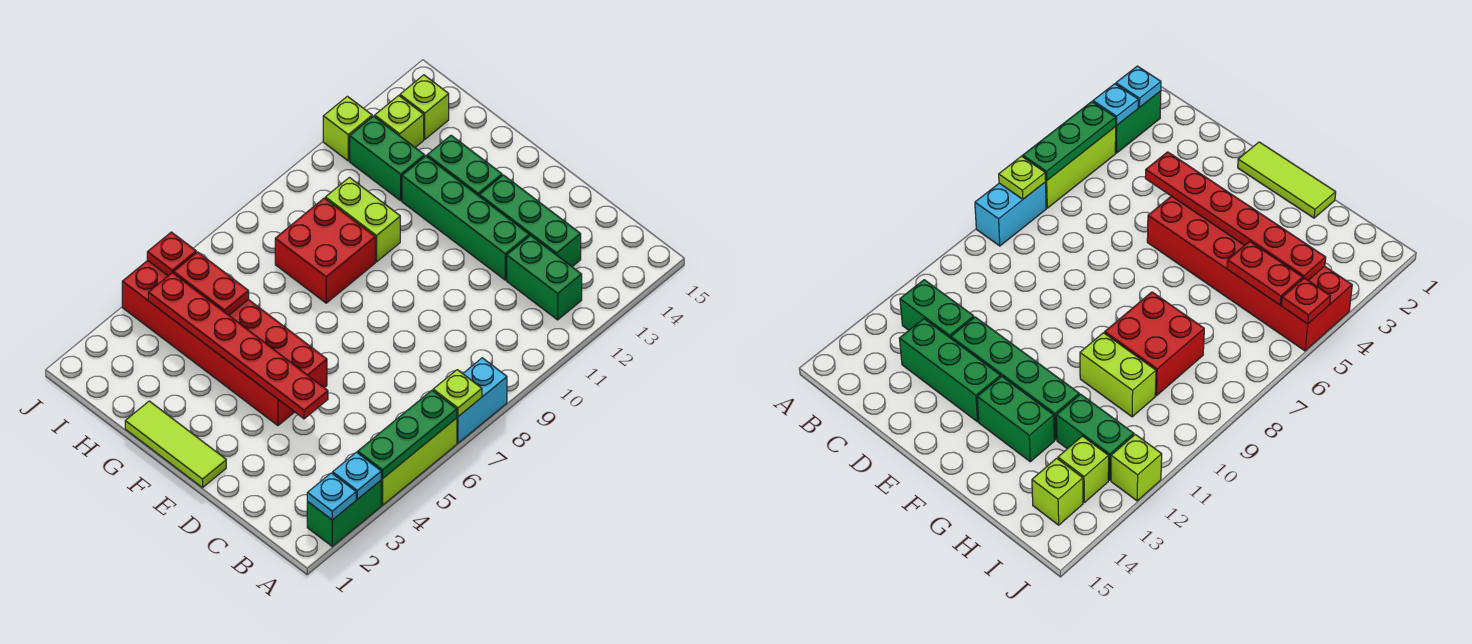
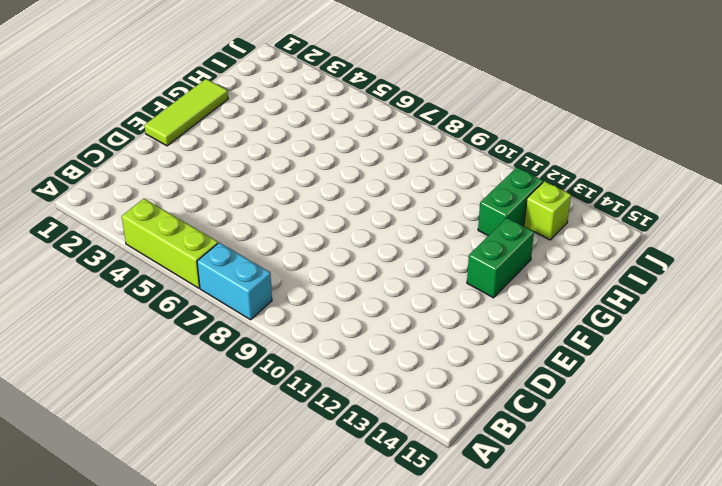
none -> green brick A2:A3 level 1
none -> green brick B12:C12 level 1
none -> green brick C13:E13 level 1

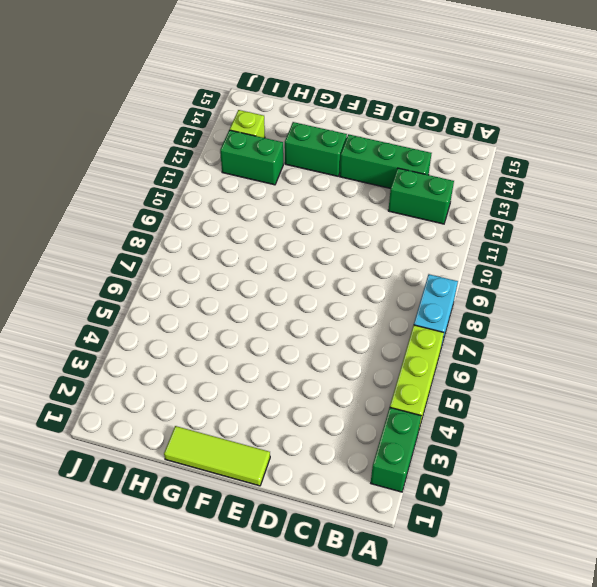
none -> green brick D12:G12 level 1
none -> red brick E4:J5 level 1
none -> red brick G8:H9 level 1

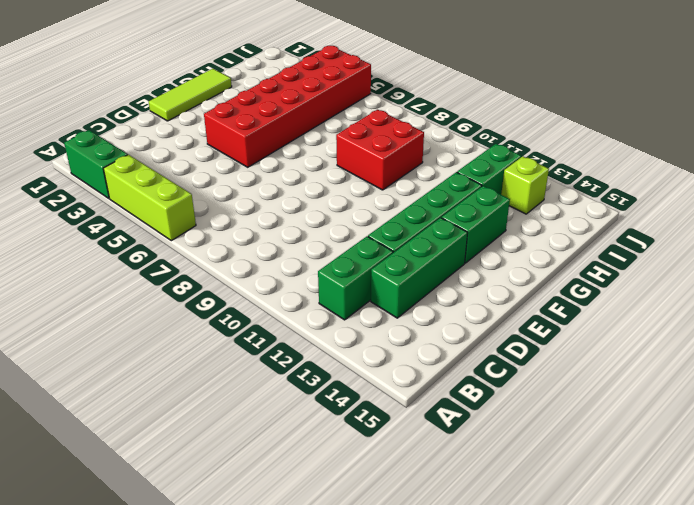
none -> cyan brick A7:A8 level 1
none -> lime brick G10:H10 level 1
none -> lime brick I14 level 1

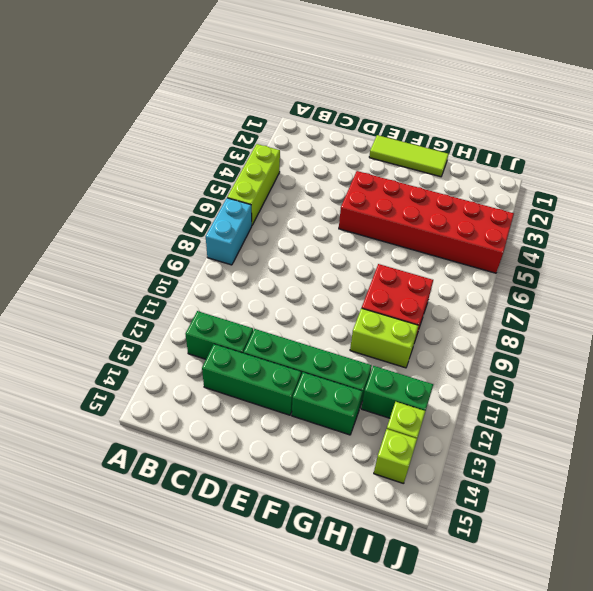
none -> green brick A2:A3 level 1
none -> lime brick J12 level 1
none -> cyan plate A2 level 2

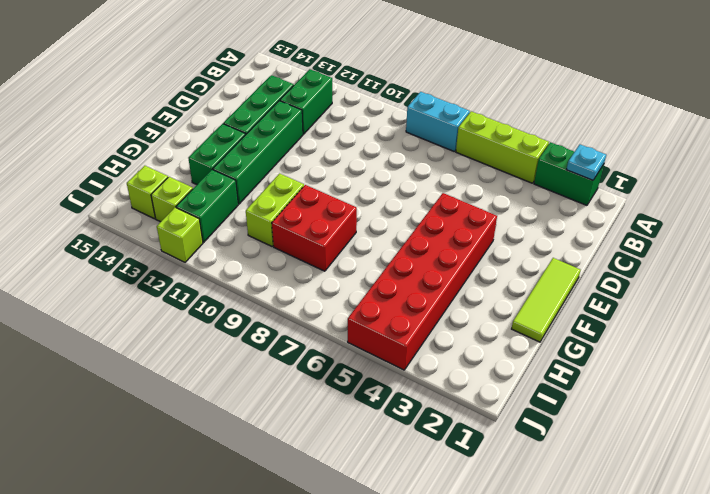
none -> cyan plate A3 level 2
none -> green plate A4:A6 level 2
none -> lime plate A7 level 2

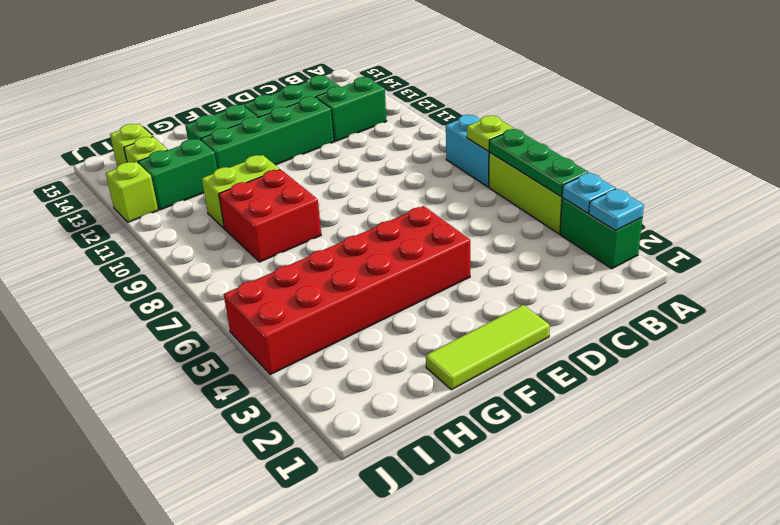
none -> red plate D4:I4 level 2
none -> red plate H5:I5 level 2
none -> red plate J5 level 2

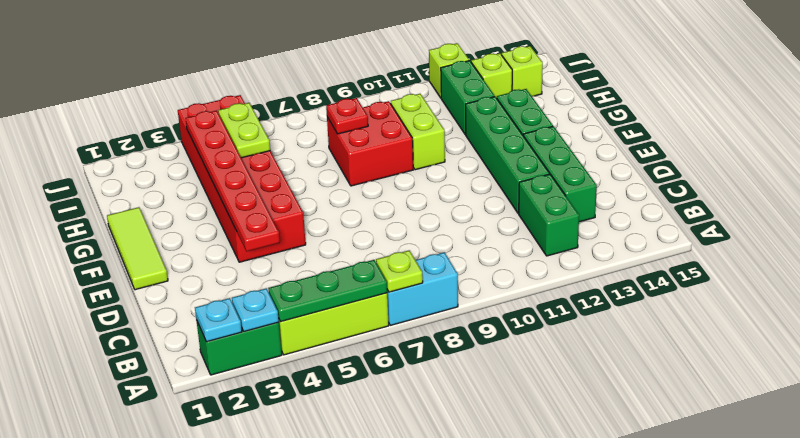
lime plate H5:I5 level 2 -> red plate H5:I5 level 2
red plate H8 level 2 -> red plate J5 level 2

